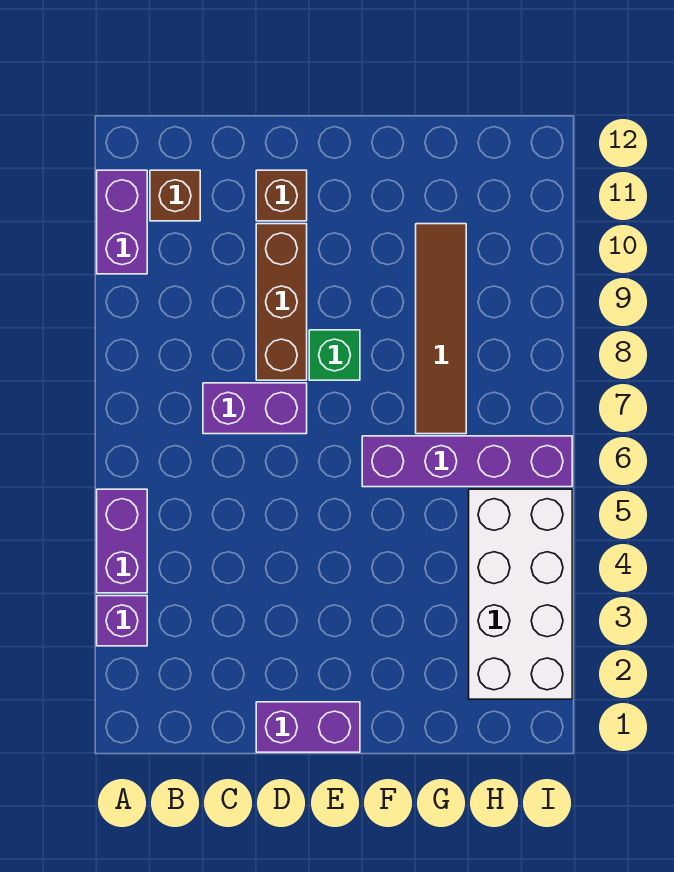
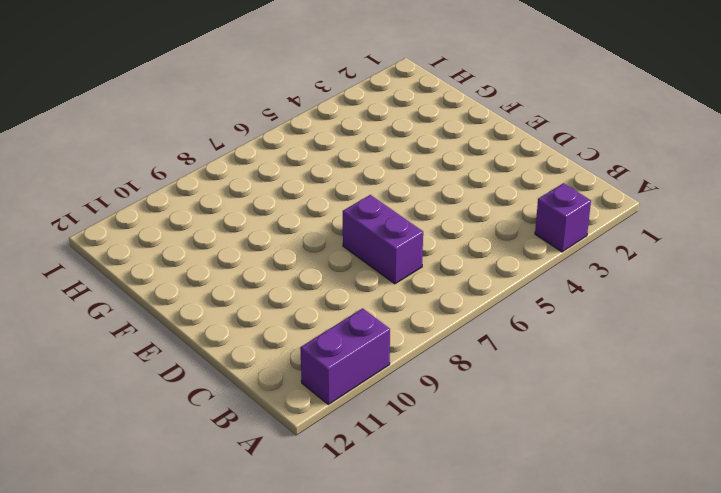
none -> purple brick A4:A5 level 1
none -> brown brick B11 level 1
none -> purple brick D1:E1 level 1

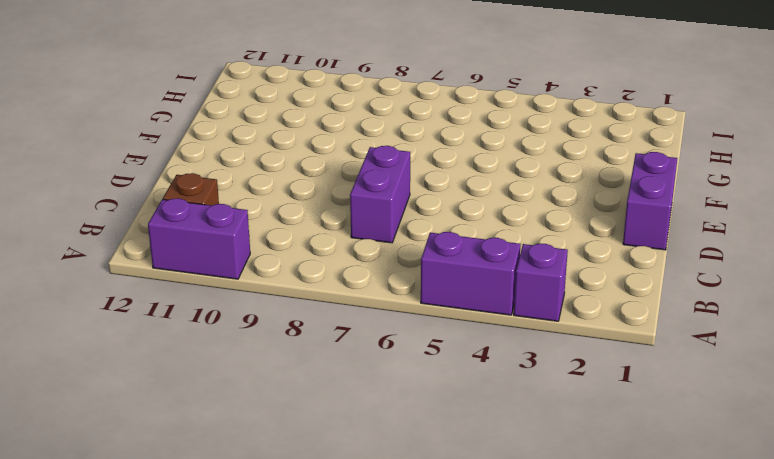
none -> brown brick D8:D10 level 1
none -> brown brick D11 level 1
none -> green brick E8 level 1

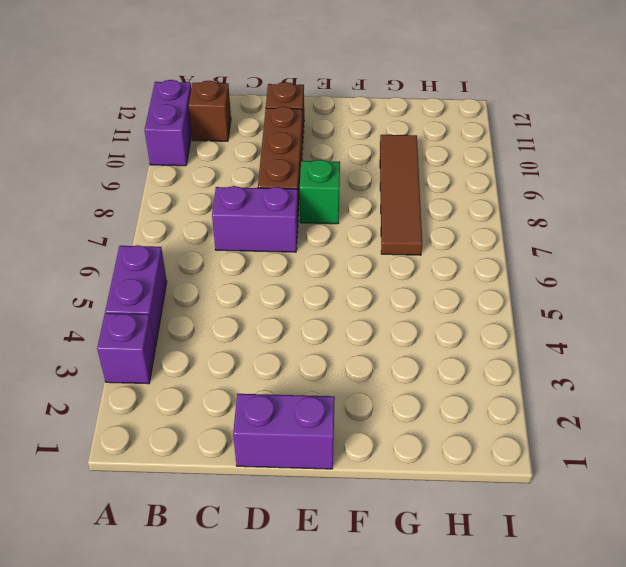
none -> purple brick F6:I6 level 1
none -> white brick H2:I5 level 1

